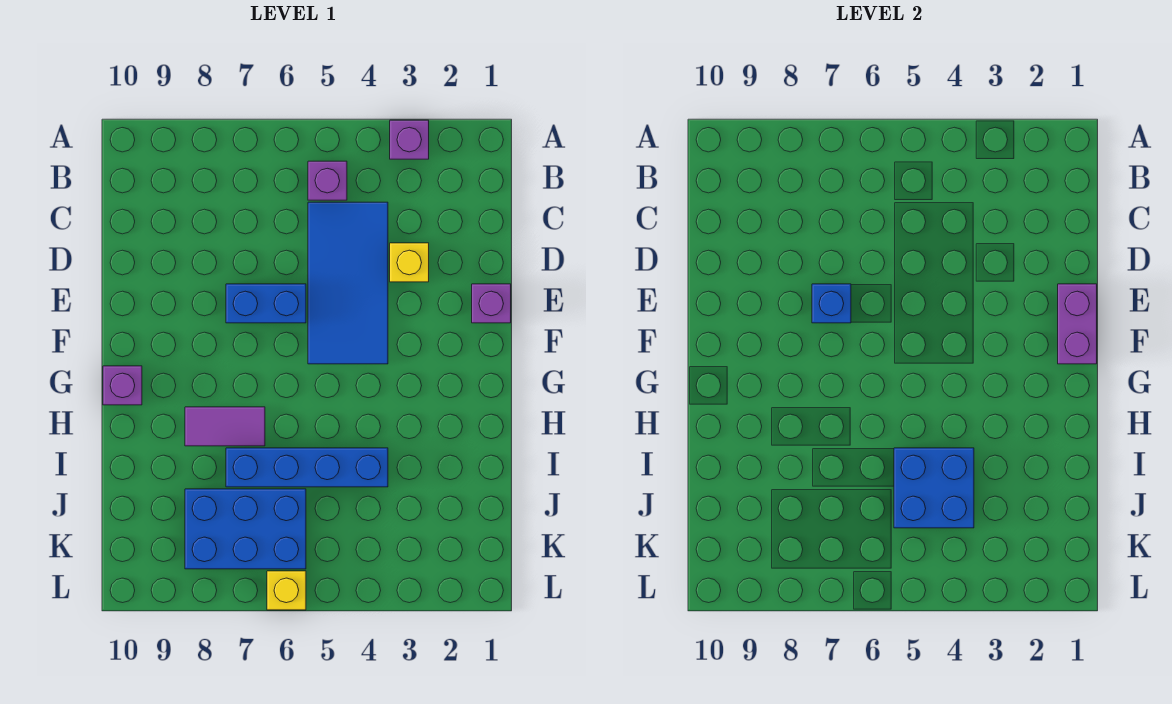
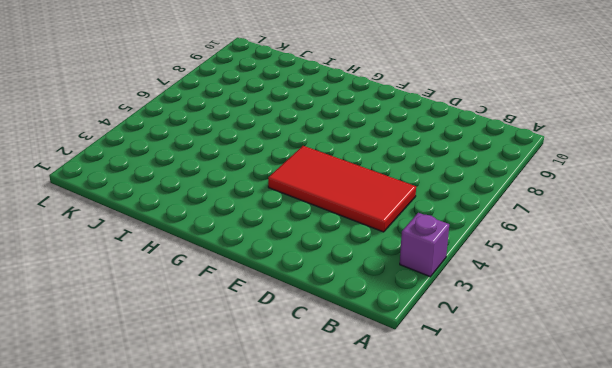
red tile C4:F5 level 1 -> blue tile C4:F5 level 1
none -> purple brick B5 level 1
none -> yellow brick D3 level 1
none -> purple brick E1 level 1

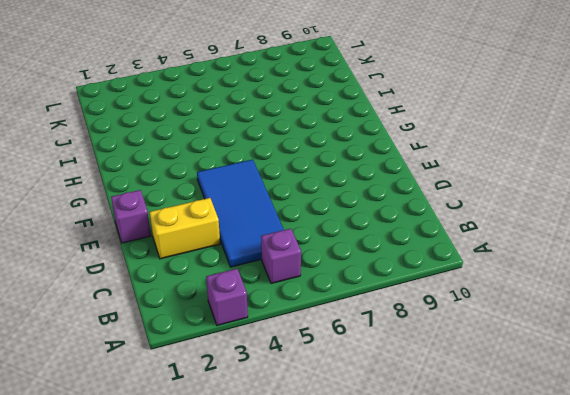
yellow brick D2:D3 level 1 -> yellow brick D3 level 1
none -> blue brick E6:E7 level 1
none -> purple brick G10 level 1
none -> purple tile H7:H8 level 1

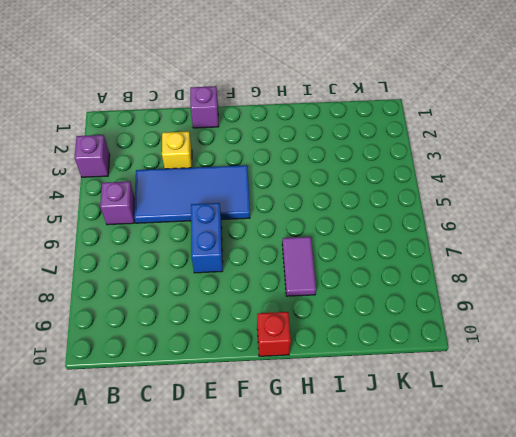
red brick G10 level 1 -> purple brick G10 level 1
none -> blue brick I4:I7 level 1
none -> blue brick J6:K8 level 1
none -> yellow brick L6 level 1

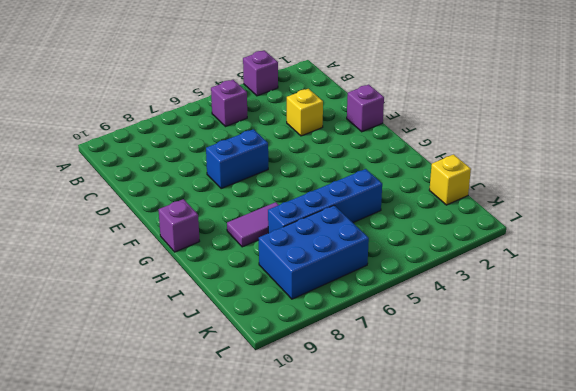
yellow brick J1 level 1 -> yellow brick L6 level 1
none -> blue tile C4:F5 level 1
none -> purple brick E1:F1 level 2
none -> blue brick E7 level 2

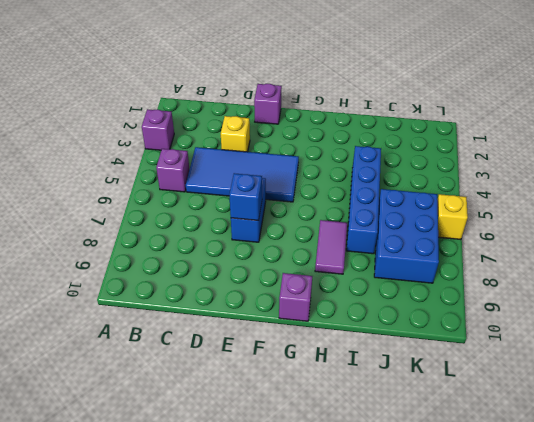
none -> purple brick E1:F1 level 2
none -> blue brick I4:J5 level 2

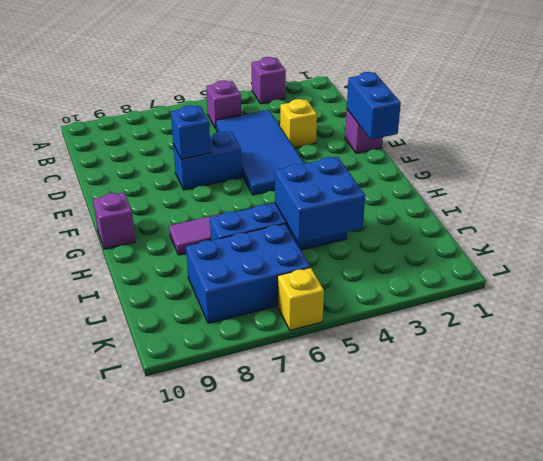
blue brick E1:F1 level 2 -> purple brick E1:F1 level 2

